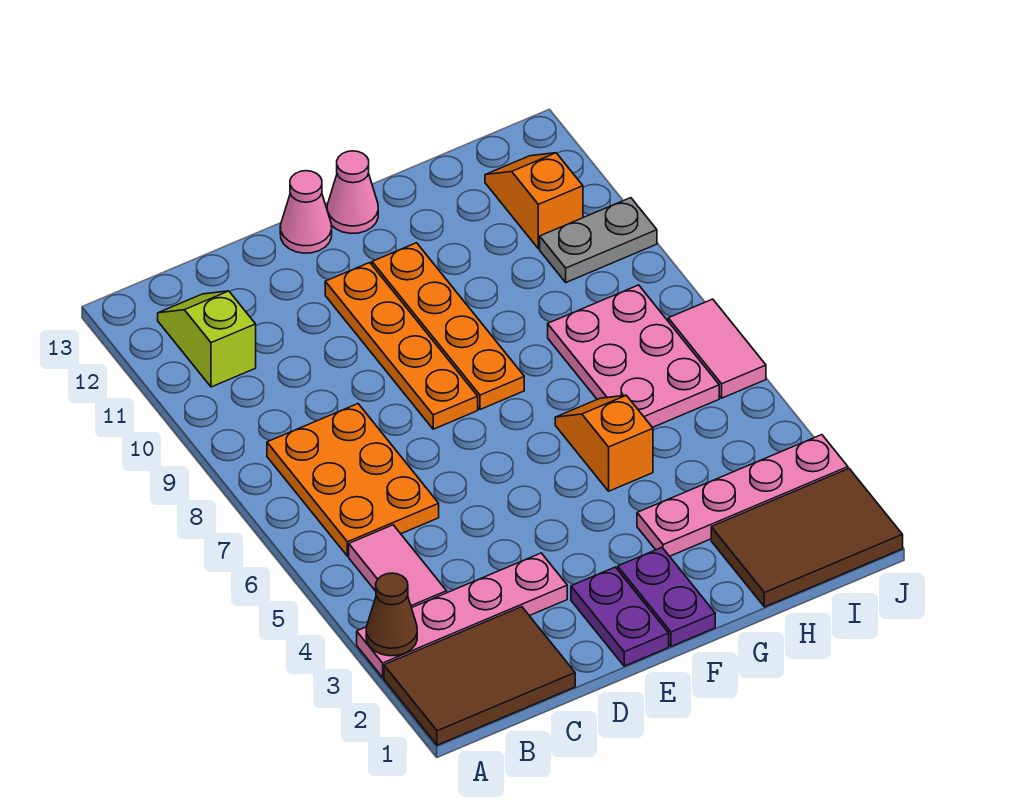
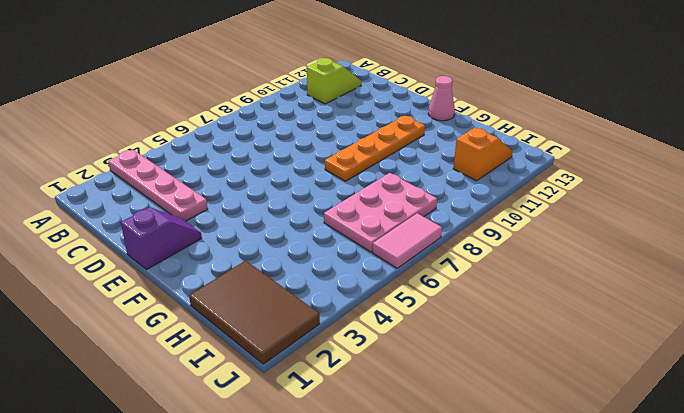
purple slope E1:E2 level 1 top 1 -> purple plate E1:E2 level 1
none -> brown tile A1:C2 level 1
none -> pink tile B4:B5 level 1
none -> orange plate B6:C8 level 1

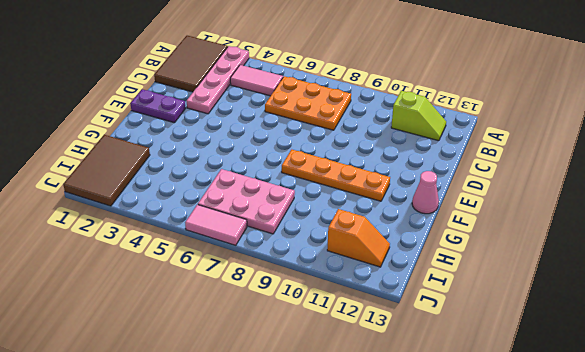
none -> orange plate E8:E11 level 1
none -> pink cone E13 level 1
none -> purple plate F1:F2 level 1

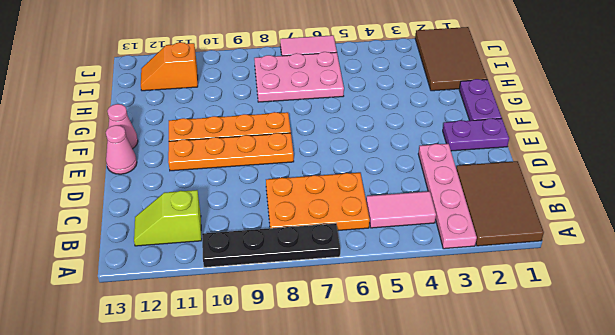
black plate A7:A10 level 1 -> none
purple plate F1:G1 level 1 -> purple plate F1:F2 level 1
none -> pink plate G3:J3 level 1
none -> orange slope G5:G6 level 1 top 5
none -> grey plate I10:J10 level 1

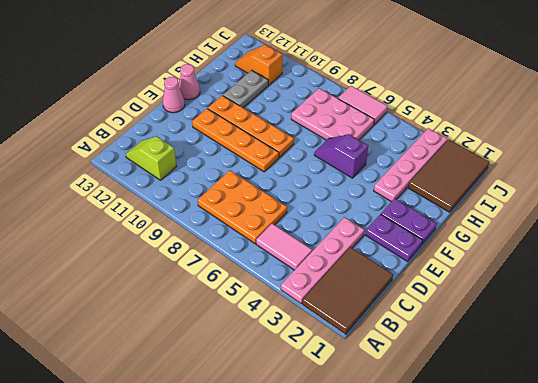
purple slope G5:G6 level 1 top 5 -> orange slope G5:G6 level 1 top 5
grey plate G11:H11 level 1 -> grey plate I10:J10 level 1
none -> brown cone A3 level 2

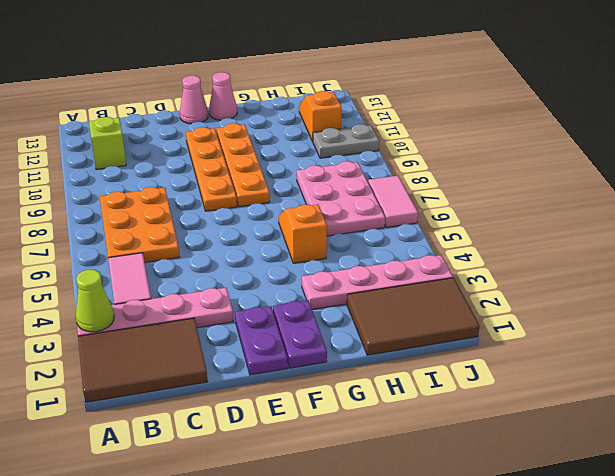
lime cone A3 level 2 -> brown cone A3 level 2

